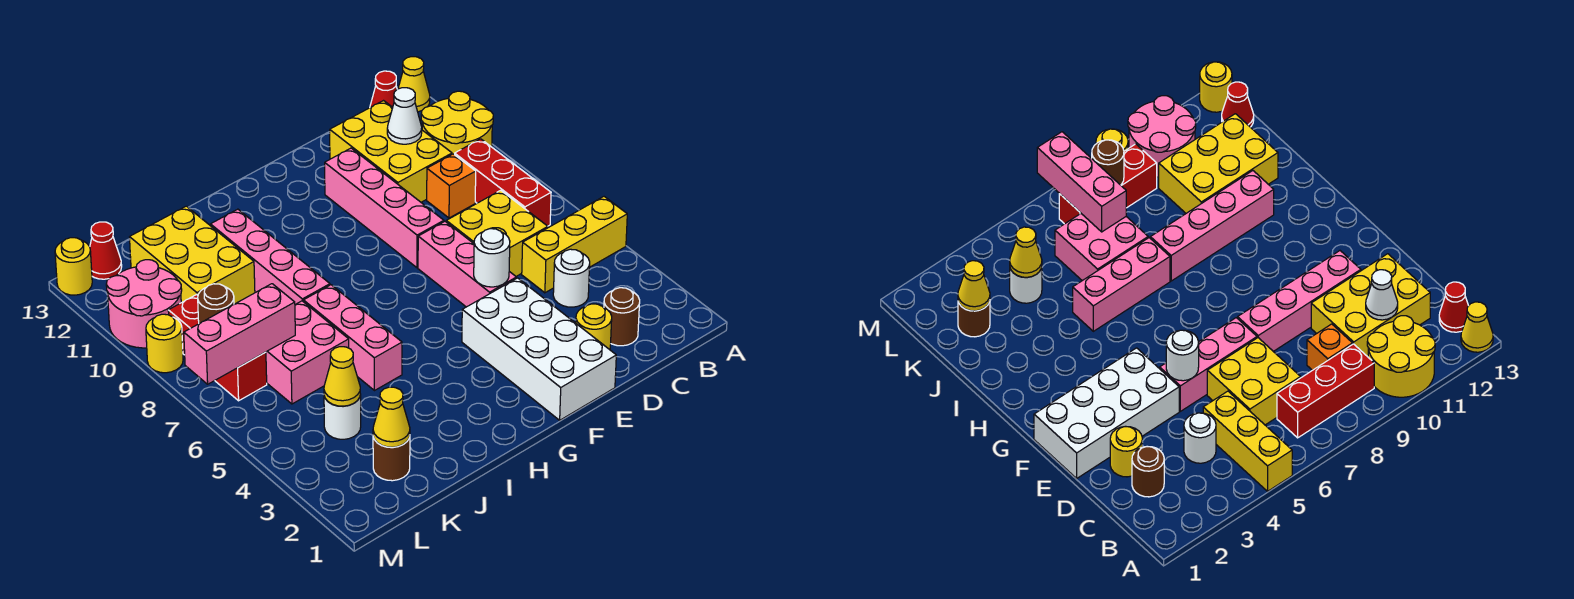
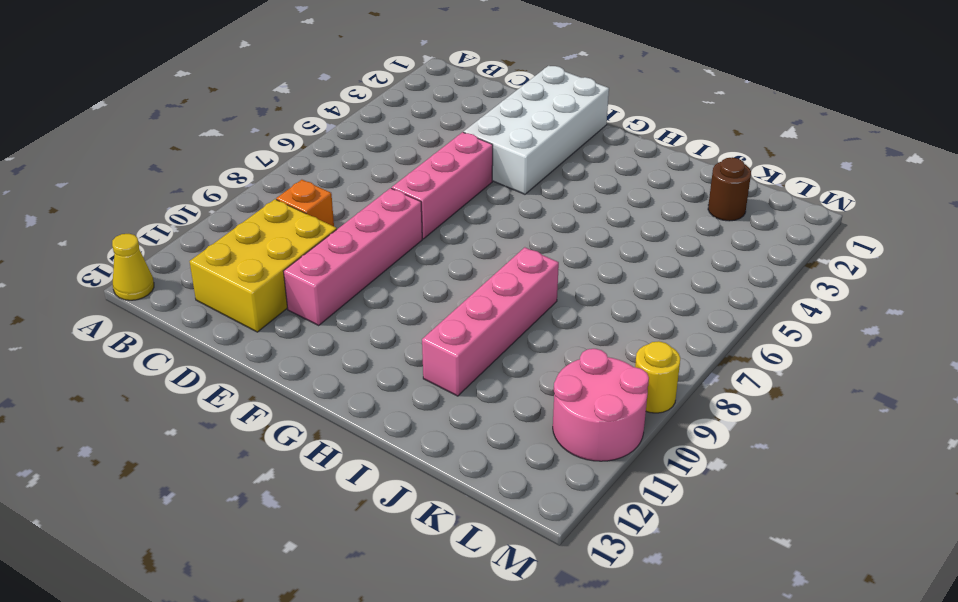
none -> yellow brick A5:C5 level 1
none -> yellow round brick A10:B11 level 1
none -> red brick B7:B9 level 1
none -> red cone B13 level 1

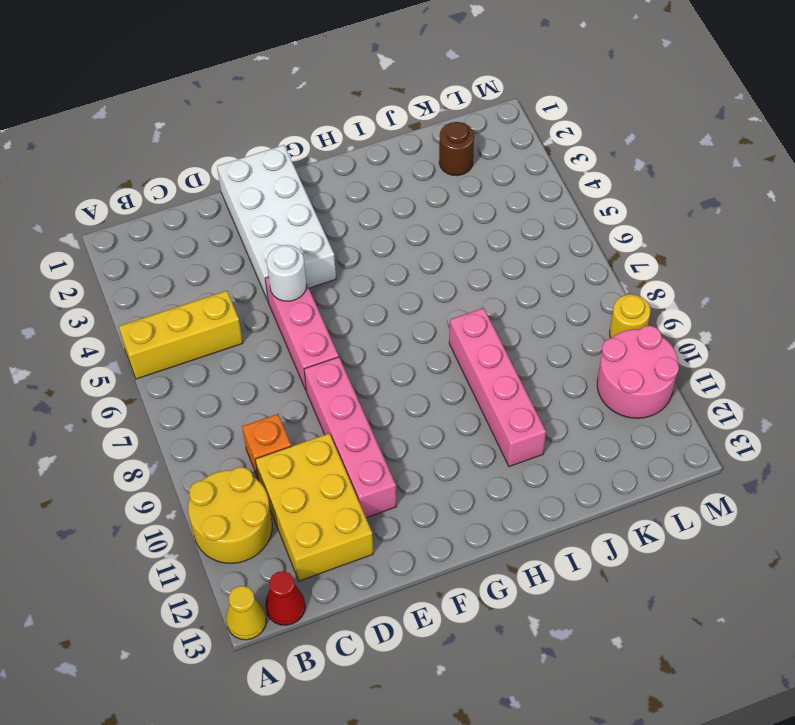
none -> red brick B7:B9 level 1
none -> brown round brick C2 level 1
none -> white round brick C4 level 1
none -> yellow brick C6:D7 level 1

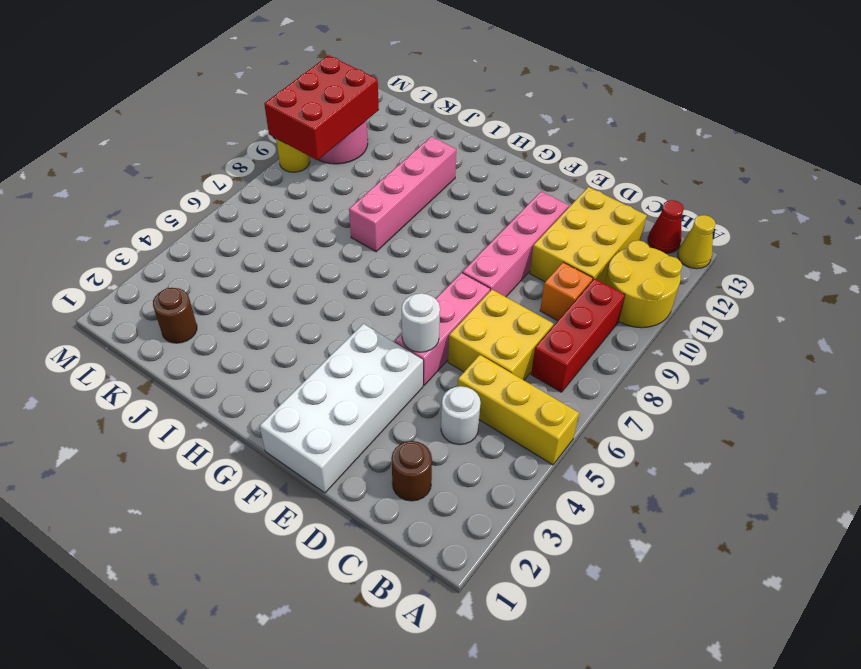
red brick L9:M11 level 2 -> none
none -> yellow round brick D2 level 1
none -> pink brick I5:I7 level 1
none -> pink brick J6:K7 level 1
none -> yellow brick J10:K12 level 1

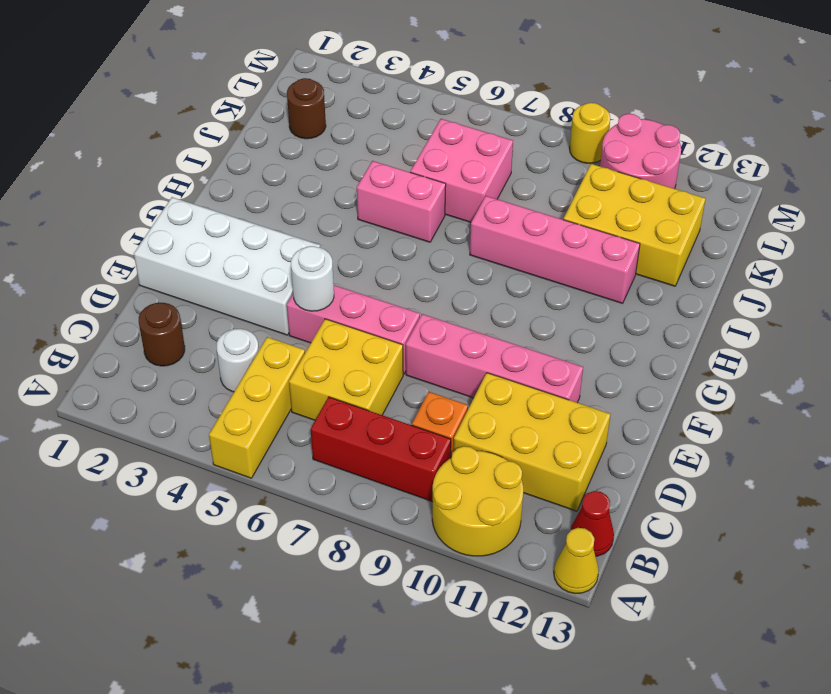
pink brick I5:I6 level 1 -> pink brick I5:I7 level 1
none -> yellow round brick D2 level 1
none -> white round brick K4 level 1
none -> red brick L7:L9 level 1
none -> red cone L13 level 1

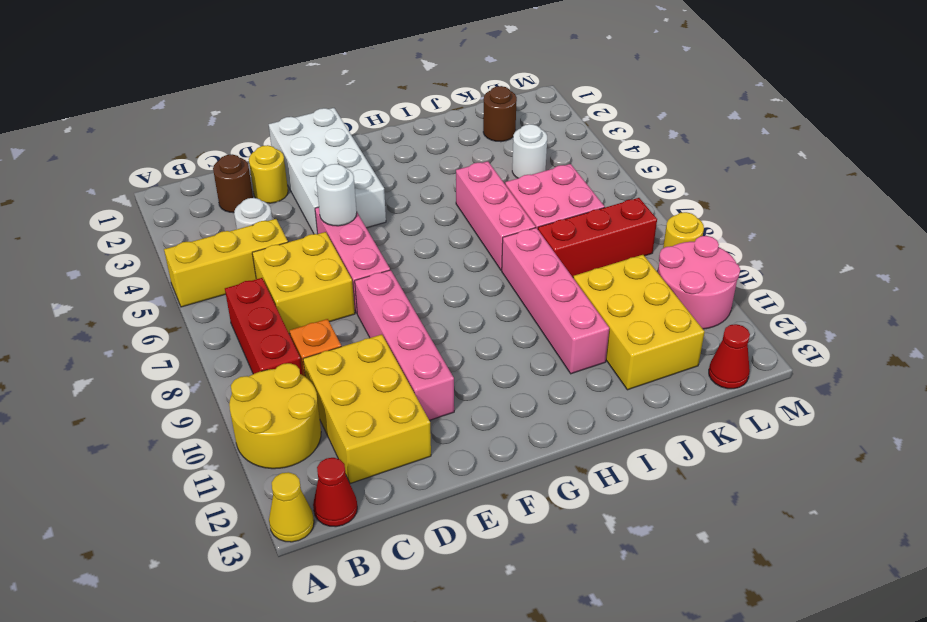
red brick J8:L8 level 1 -> red brick L7:L9 level 1
none -> yellow round brick M13 level 1
none -> white cone C11 level 2
none -> yellow cone K2 level 2
none -> yellow cone K4 level 2

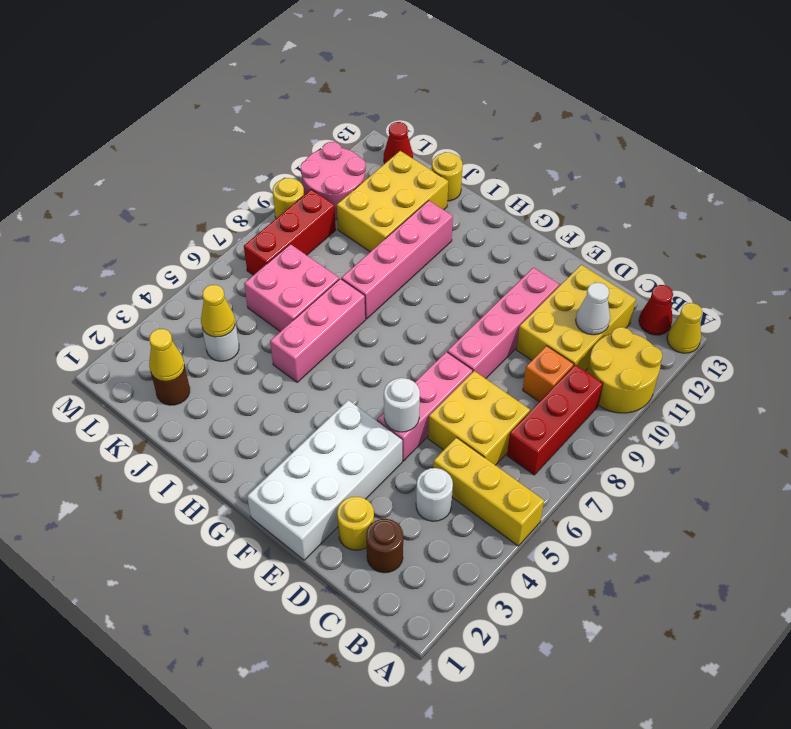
yellow round brick J13 level 1 -> yellow round brick M13 level 1
none -> pink brick K7:M7 level 2
none -> brown round brick L8 level 2

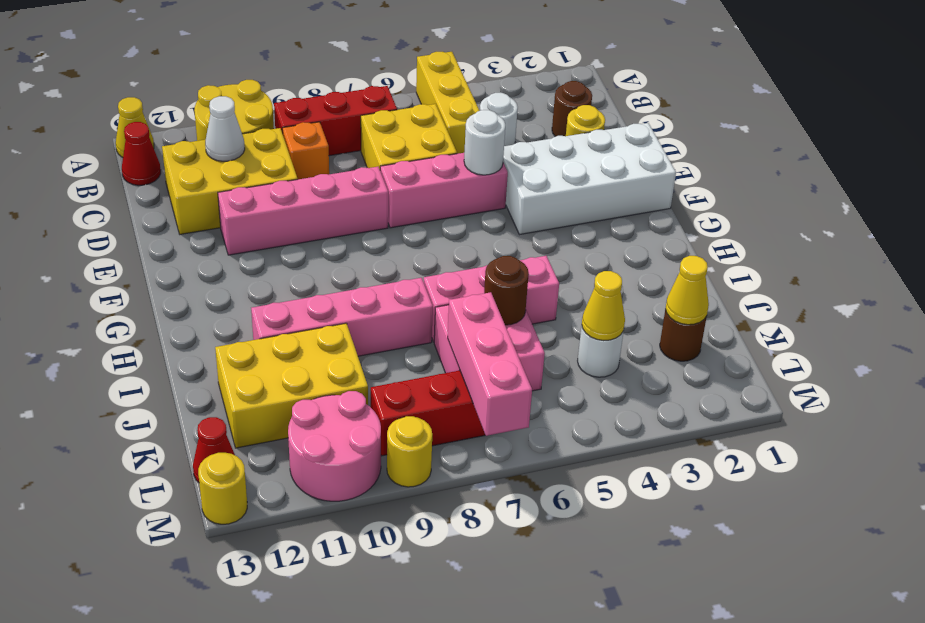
brown round brick J6 level 2 -> brown round brick L8 level 2

